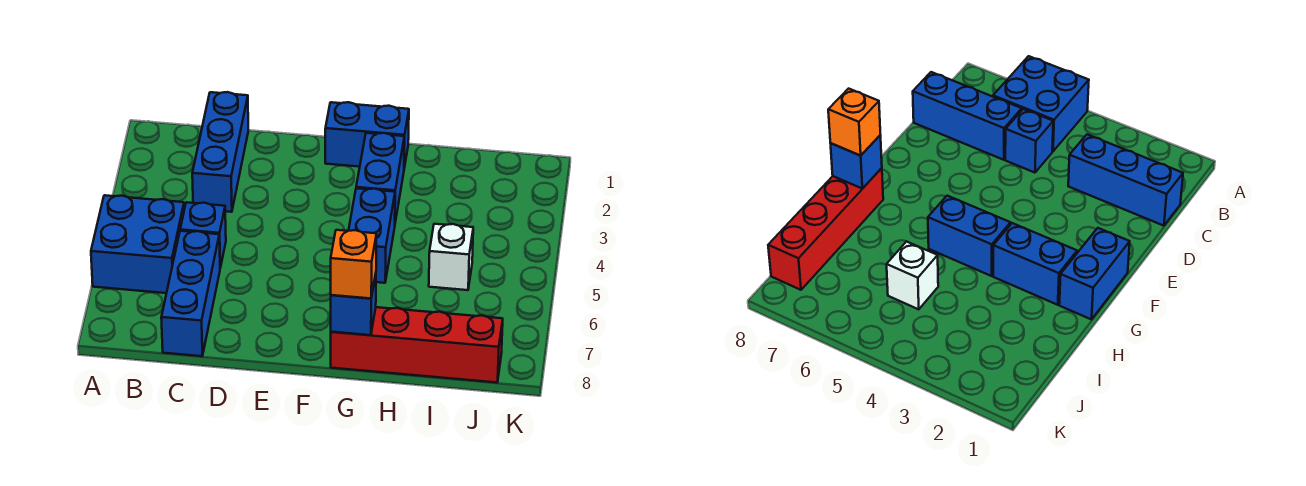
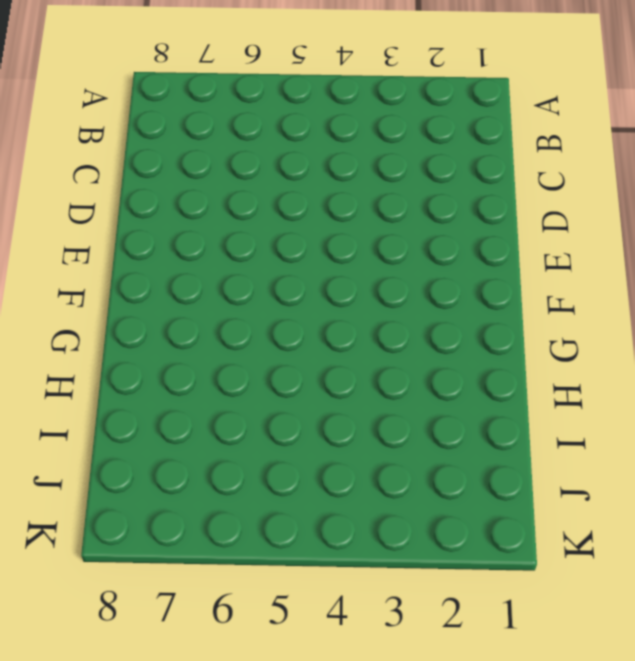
none -> blue brick A5:B6 level 1
none -> blue brick C1:C3 level 1

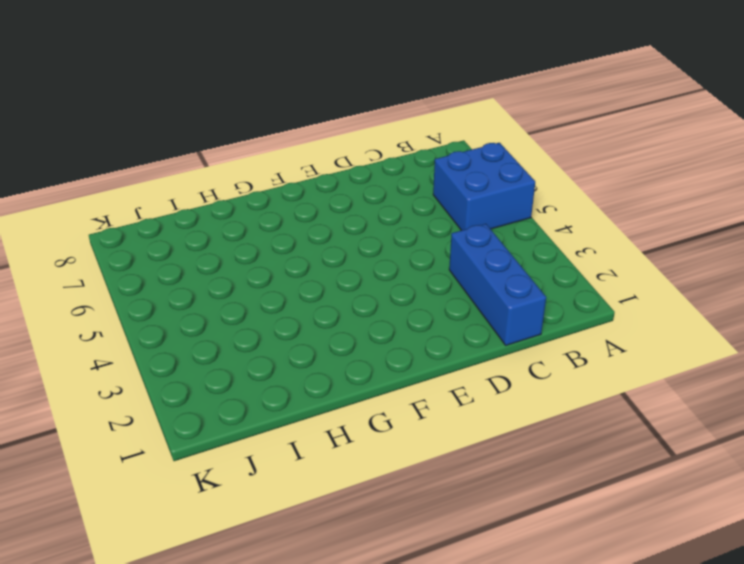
none -> blue brick C5 level 1
none -> blue brick C6:C8 level 1

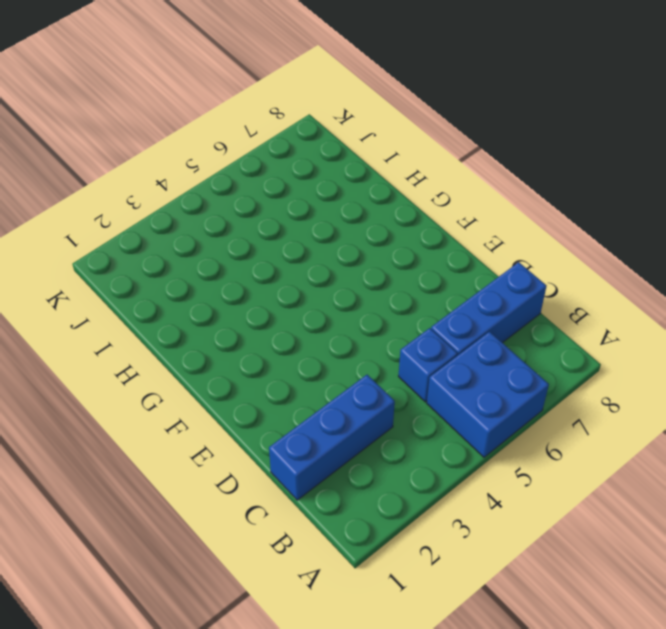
none -> blue brick F1:G1 level 1
none -> blue brick G2:G3 level 1

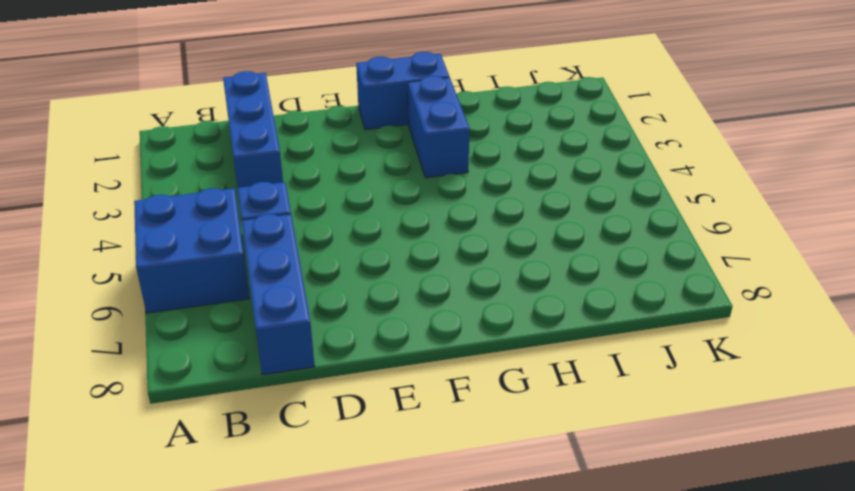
none -> blue brick G4:G5 level 1
none -> red brick G8:J8 level 1

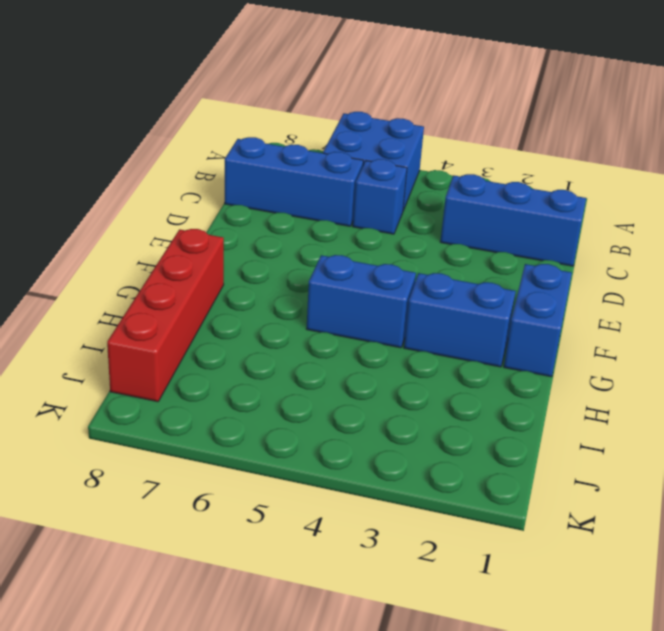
none -> white brick I5 level 1
none -> blue brick G8 level 2

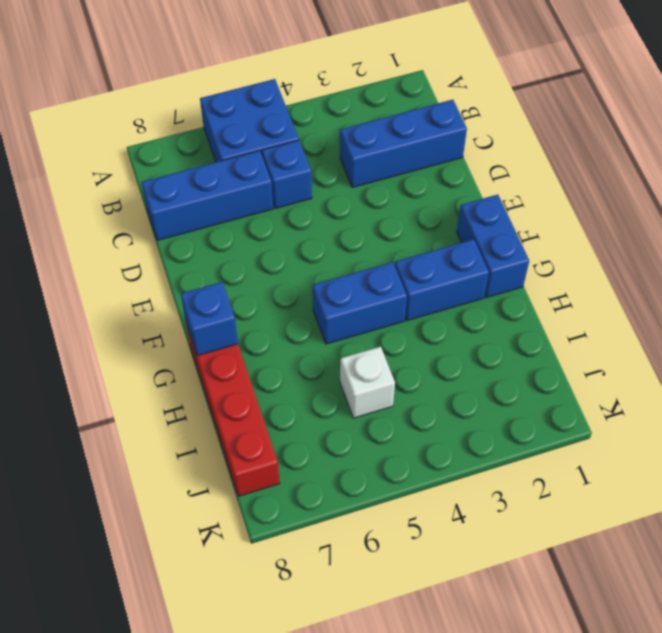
none -> orange brick G8 level 3

